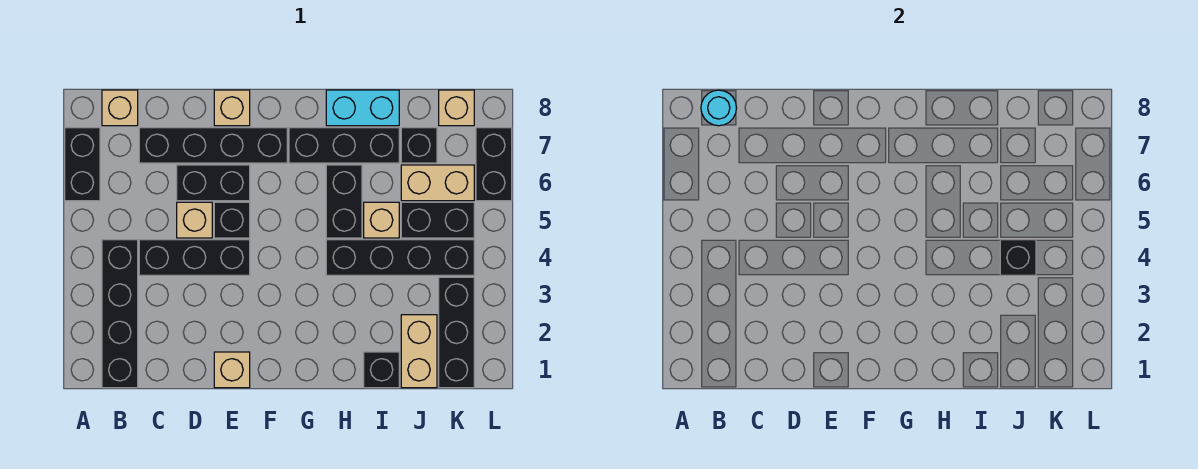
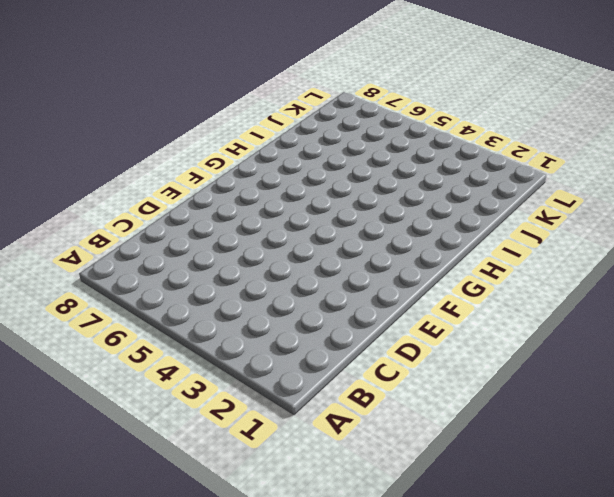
none -> black brick A6:A7 level 1
none -> black brick B1:B4 level 1
none -> tan brick B8 level 1

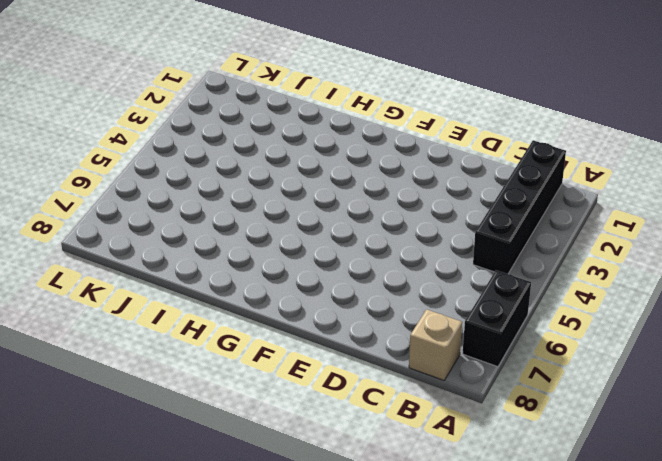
none -> black brick C4:E4 level 1
none -> black brick C7:F7 level 1
none -> tan brick D5 level 1

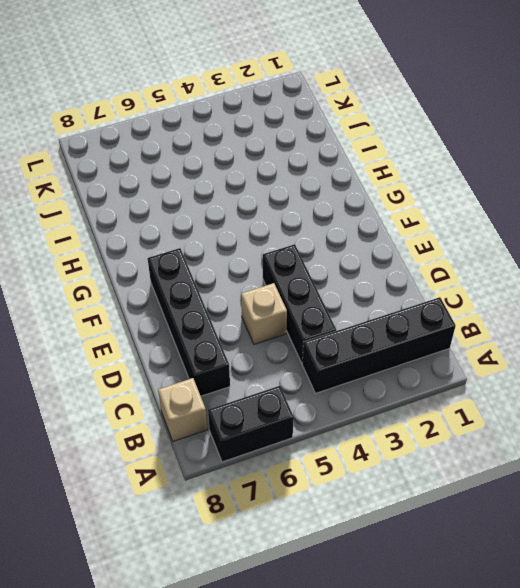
none -> black brick D6:E6 level 1
none -> tan brick E1 level 1
none -> black brick E5 level 1

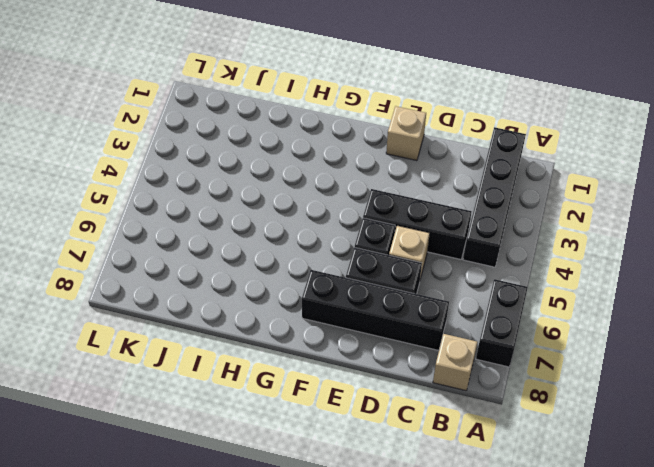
none -> tan brick E8 level 1
none -> black brick G7:I7 level 1
none -> black brick H4:K4 level 1

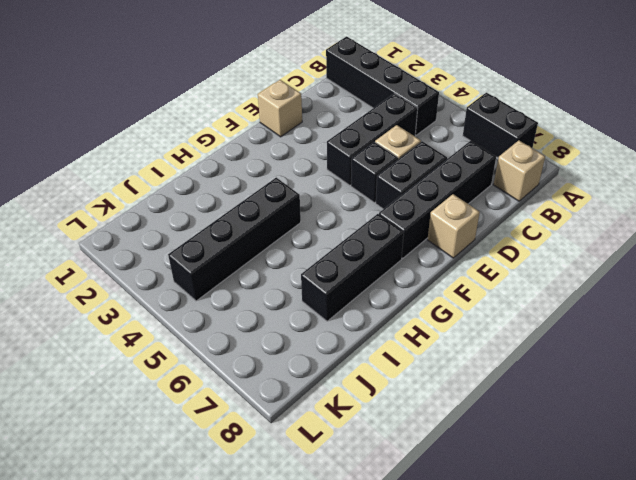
none -> black brick H5:H6 level 1
none -> cyan brick H8:I8 level 1
none -> black brick I1 level 1

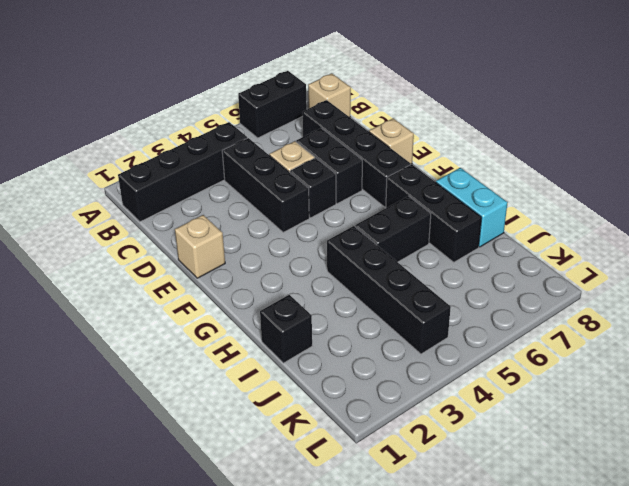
none -> tan brick I5 level 1
none -> tan brick J1:J2 level 1
none -> black brick J5:K5 level 1

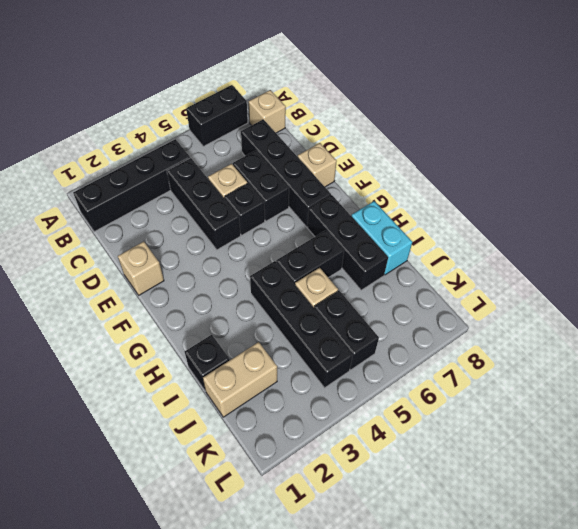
none -> tan brick J6:K6 level 1
none -> black brick J7 level 1
none -> black brick K1:K3 level 1

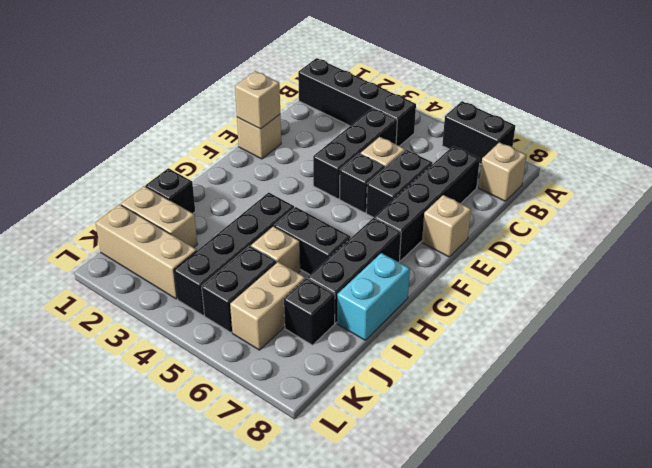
tan brick E1 level 2 -> tan brick K8 level 1
tan brick K1:K3 level 1 -> black brick K1:K3 level 1
none -> black brick L6:L7 level 1
none -> cyan round brick B8 level 2
none -> black brick J4 level 2

